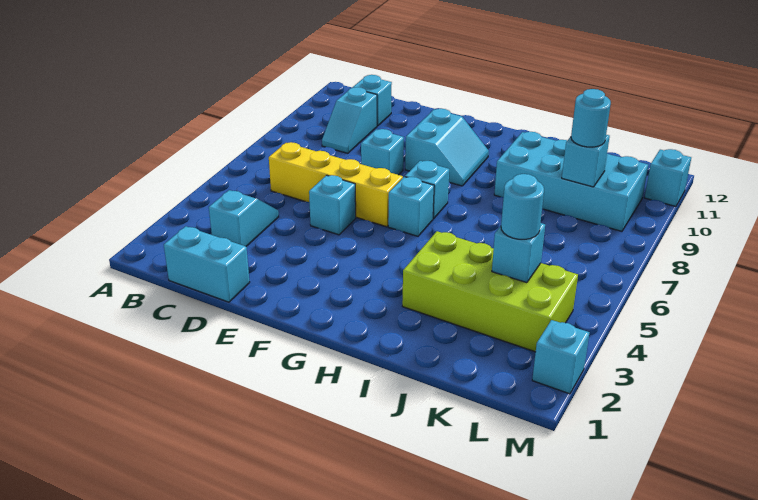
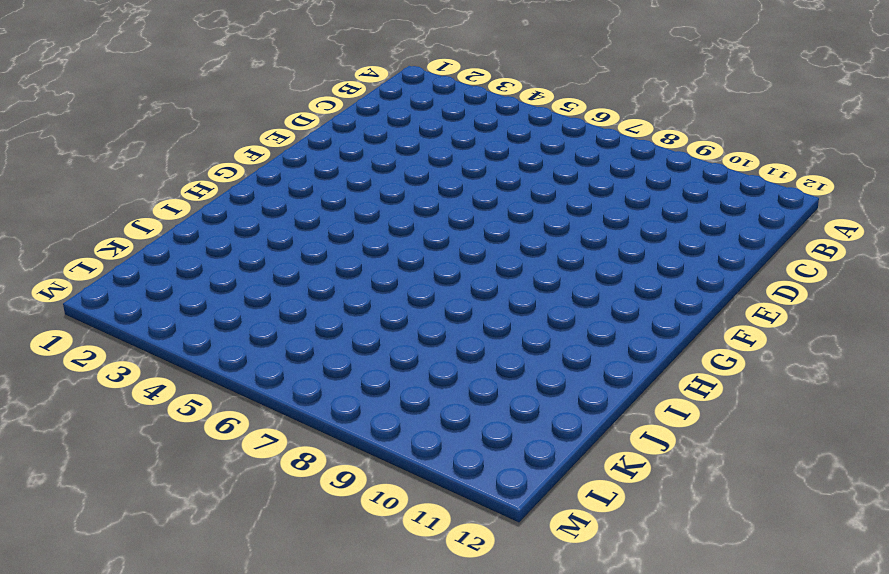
none -> cyan brick C1:D1 level 1
none -> cyan slope C3:C4 level 1 top 3
none -> yellow brick C6:F6 level 1

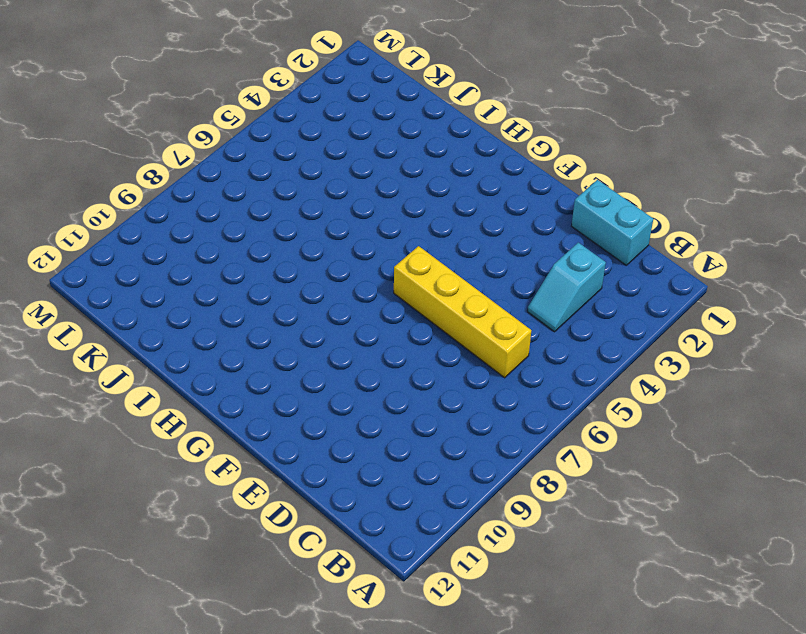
none -> cyan slope C9:C10 level 1 top 10
none -> cyan brick C11 level 1
none -> cyan brick E5 level 1

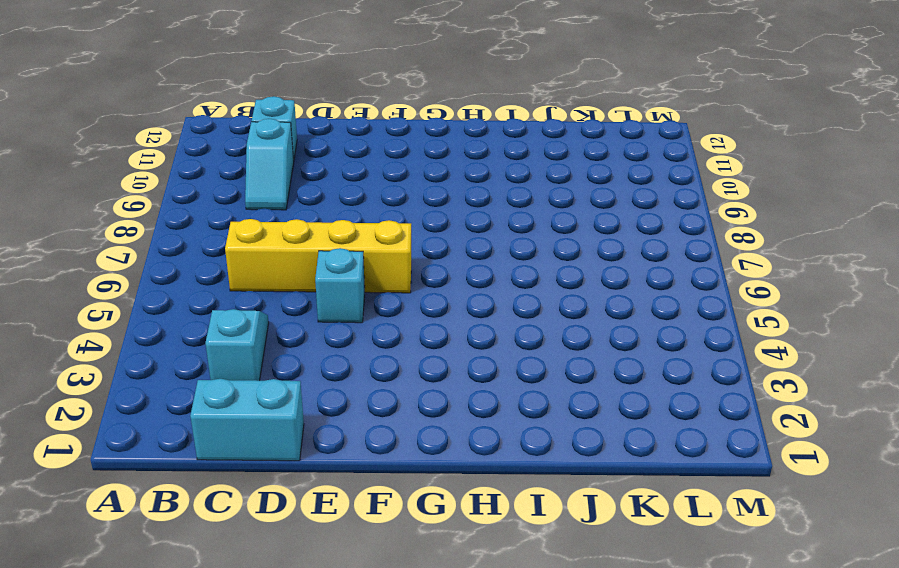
none -> cyan brick E8 level 1
none -> cyan slope F9:G10 level 1 top F
none -> cyan brick G6 level 1

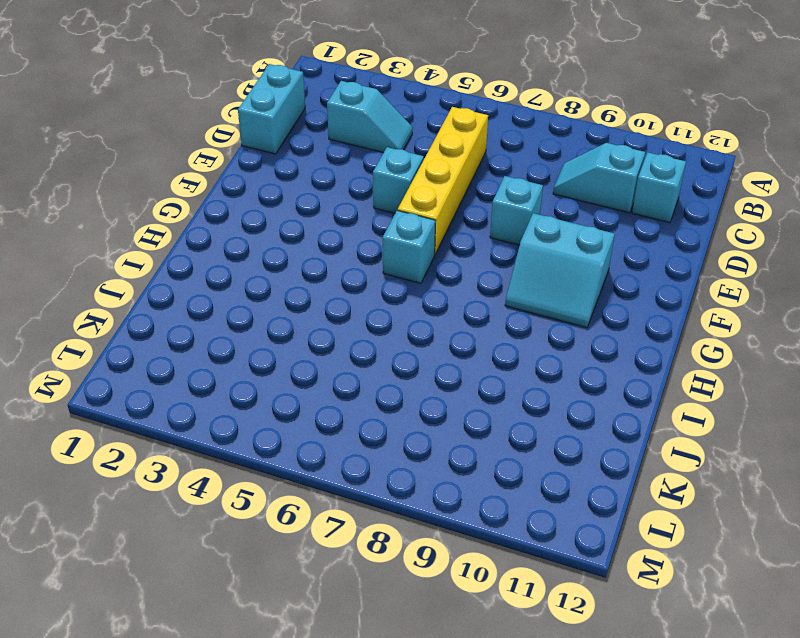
none -> cyan brick G7 level 1
none -> lime brick I3:L4 level 1
none -> cyan brick I9:L10 level 1

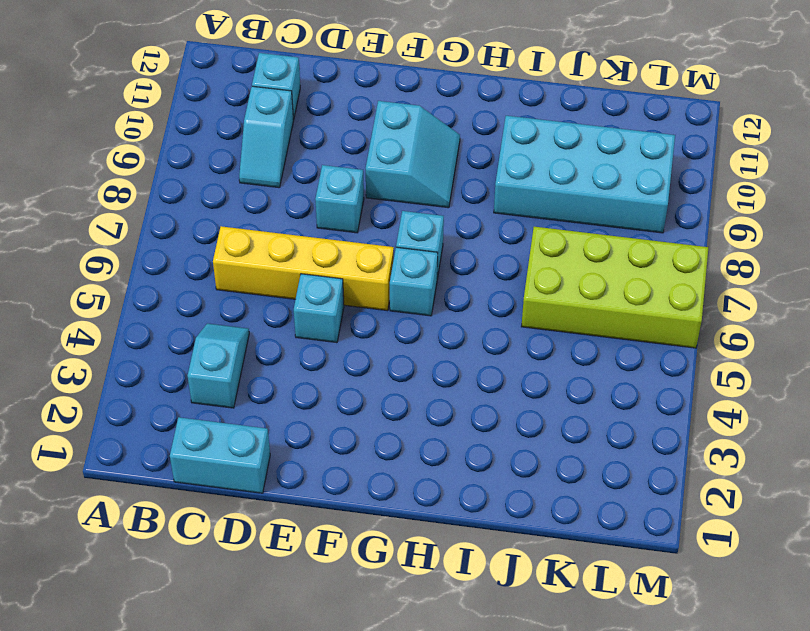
lime brick J6:M7 level 1 -> lime brick I3:L4 level 1
none -> cyan brick M2 level 1
none -> cyan brick M11 level 1
none -> cyan brick K4 level 2

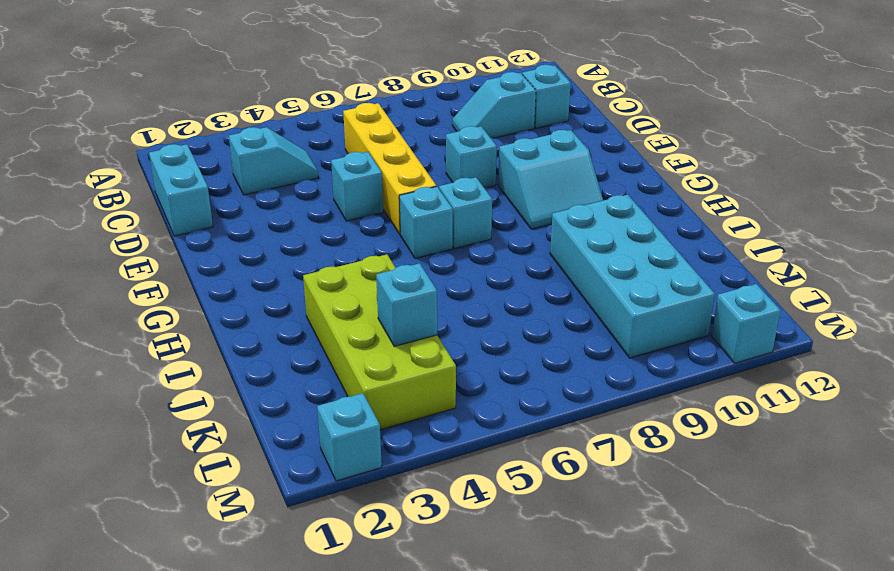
none -> cyan brick K9 level 2
none -> cyan round brick K4 level 3
none -> cyan round brick K9 level 3

